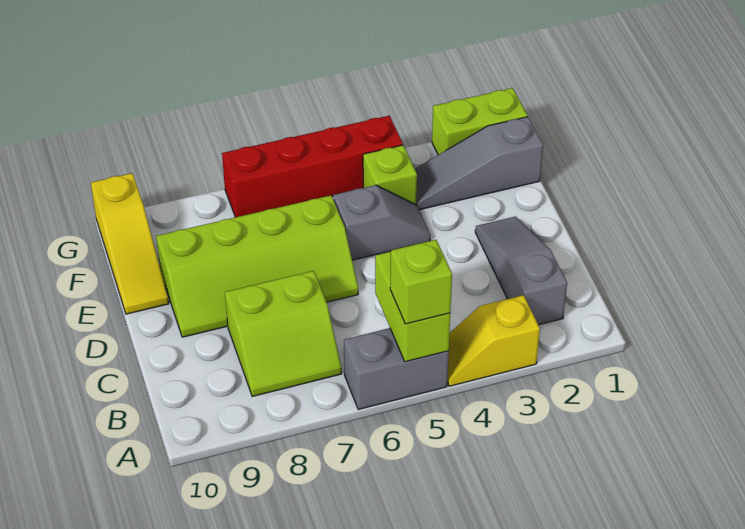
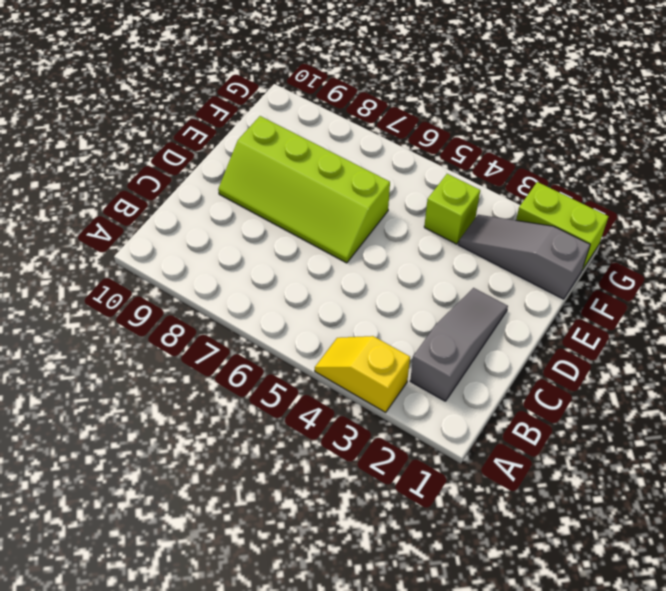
none -> grey brick A5:A6 level 1
none -> lime slope B7:C8 level 1 top C
none -> grey slope E4:E5 level 1 top 5

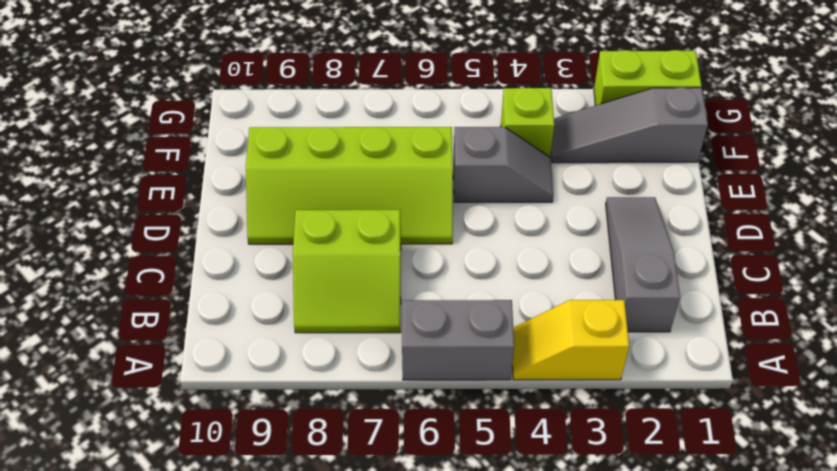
none -> yellow slope E10:G10 level 1 top G
none -> red brick G4:G7 level 1
none -> lime brick A5:B5 level 2

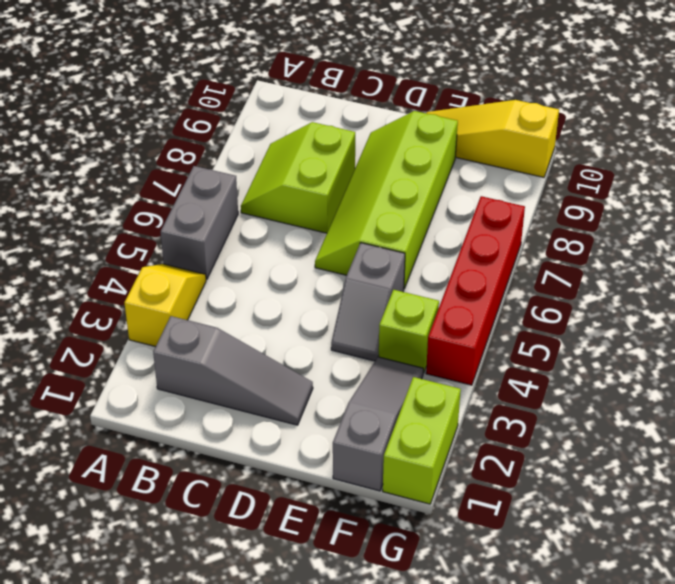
none -> lime brick A5:B5 level 2
none -> lime brick A5 level 3

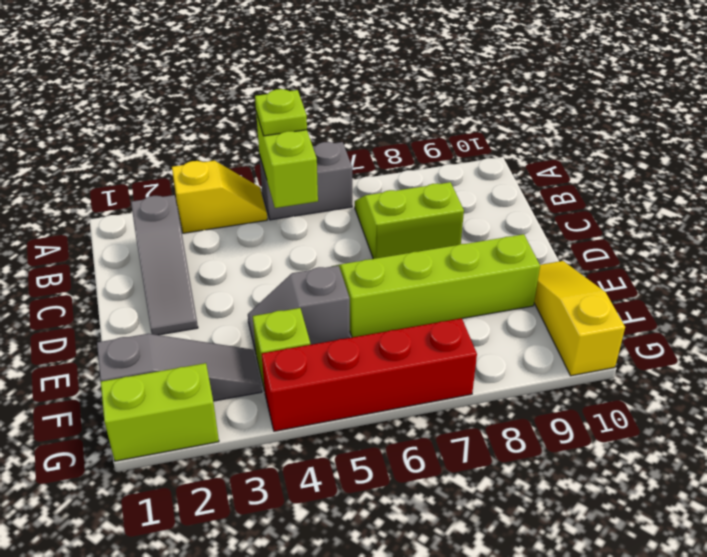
lime plate A5 level 3 -> lime brick A5 level 3

